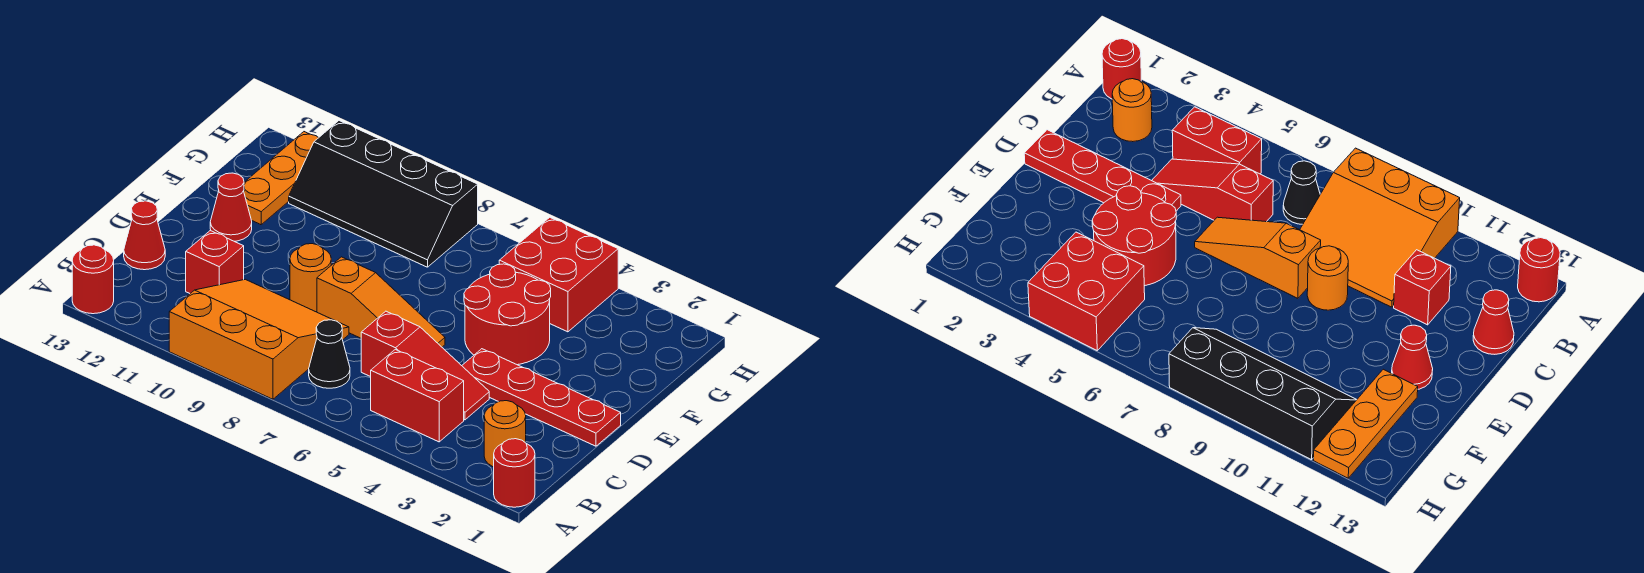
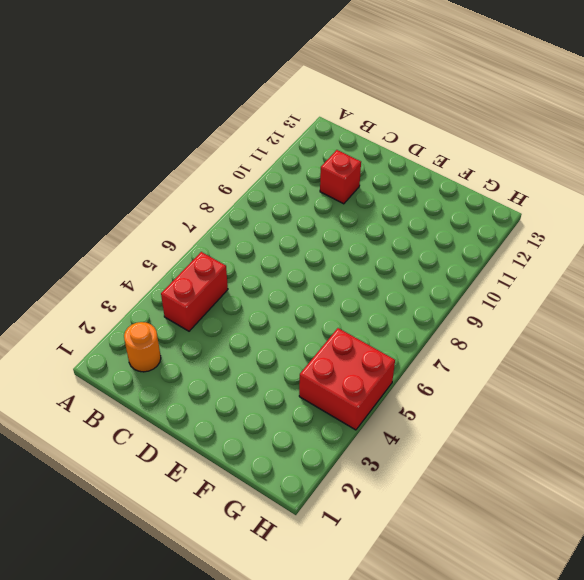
none -> red round brick A1 level 1
none -> orange slope A8:C10 level 1 top A
none -> red round brick A13 level 1

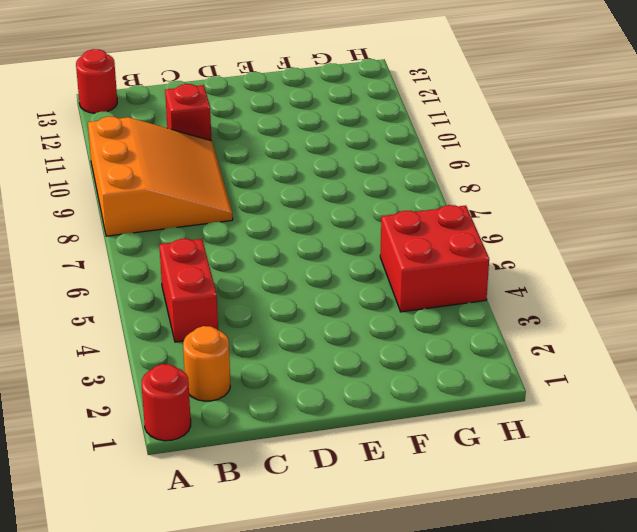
none -> black cone B7 level 1
none -> red slope C4:C6 level 1 top 6
none -> red cone C13 level 1

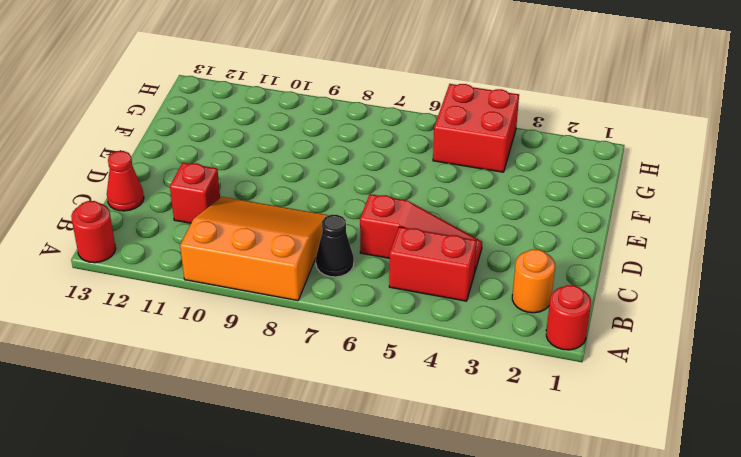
none -> red plate D1:D4 level 1
none -> orange slope D6:D8 level 1 top 8
none -> orange round brick D9 level 1

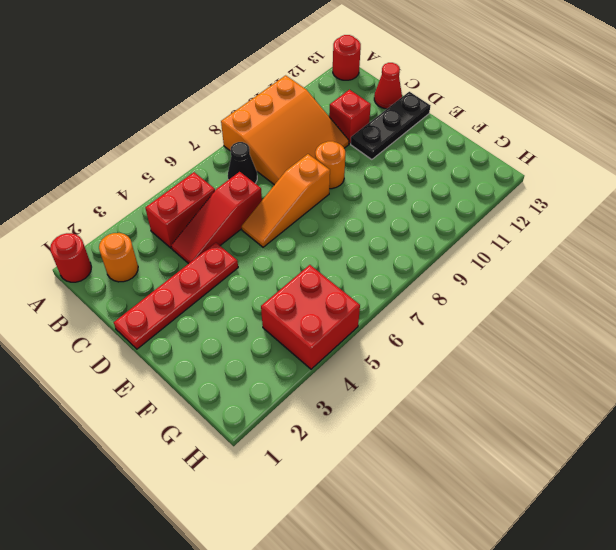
black plate D11:D13 level 1 -> none
none -> red round brick E4:F5 level 1
none -> red cone E12 level 1
none -> orange plate F12:H12 level 1

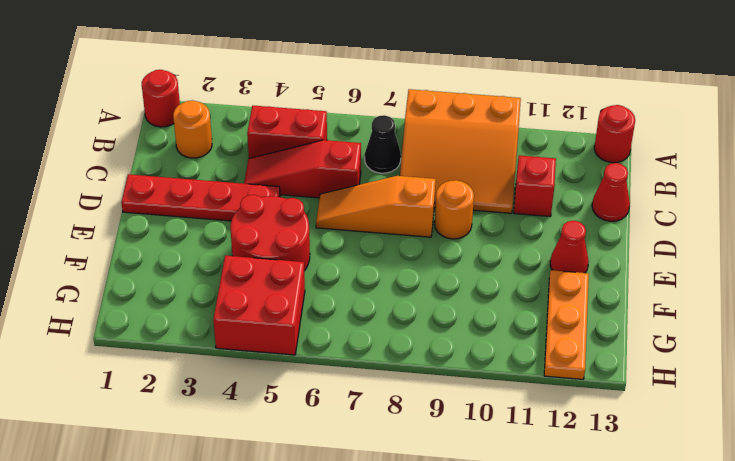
none -> black slope G8:H11 level 1 top H

